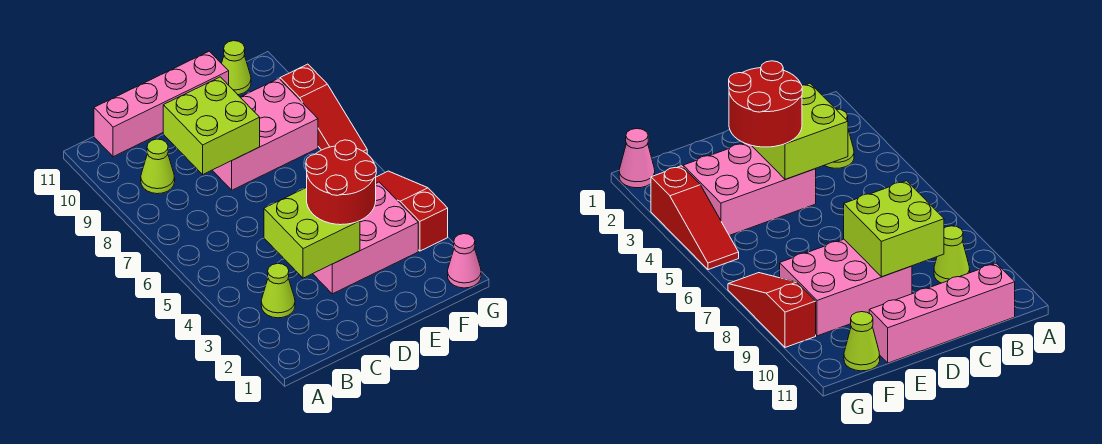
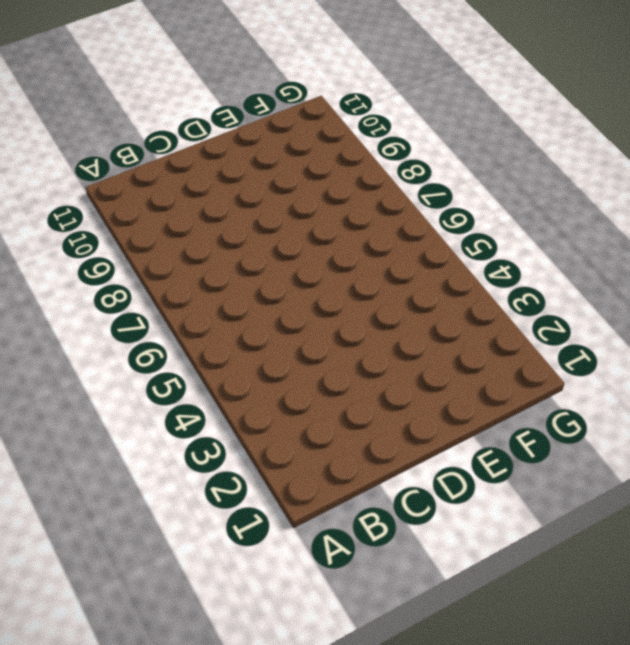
none -> lime cone B3 level 1
none -> lime cone B9 level 1
none -> pink brick B11:E11 level 1

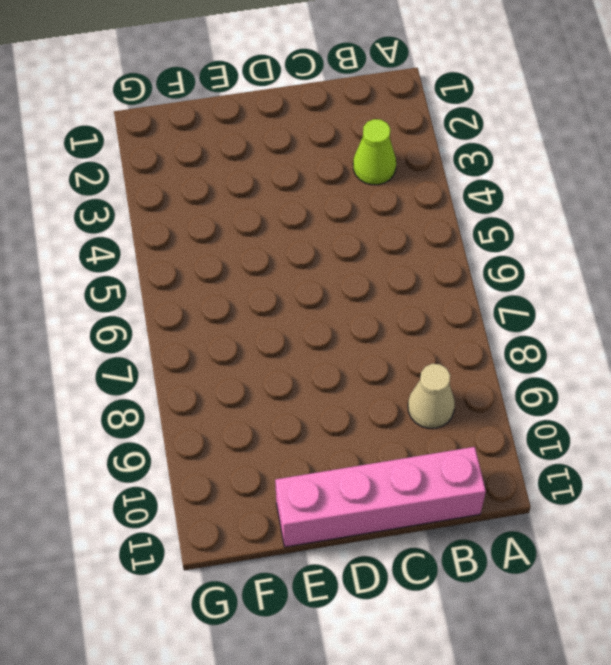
tan cone B9 level 1 -> lime cone B9 level 1
none -> pink brick D3:F4 level 1
none -> pink brick D8:F9 level 1
none -> lime cone F11 level 1

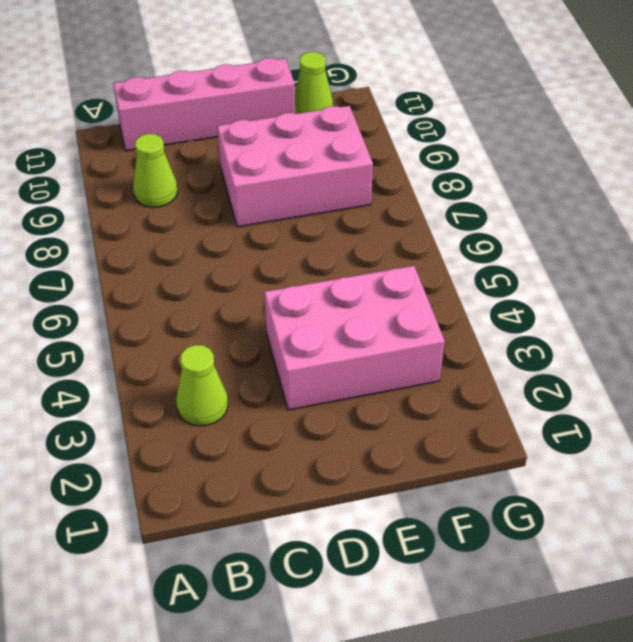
none -> pink cone G1 level 1
none -> red slope G3:G5 level 1 top 3
none -> red slope G7:G9 level 1 top 9

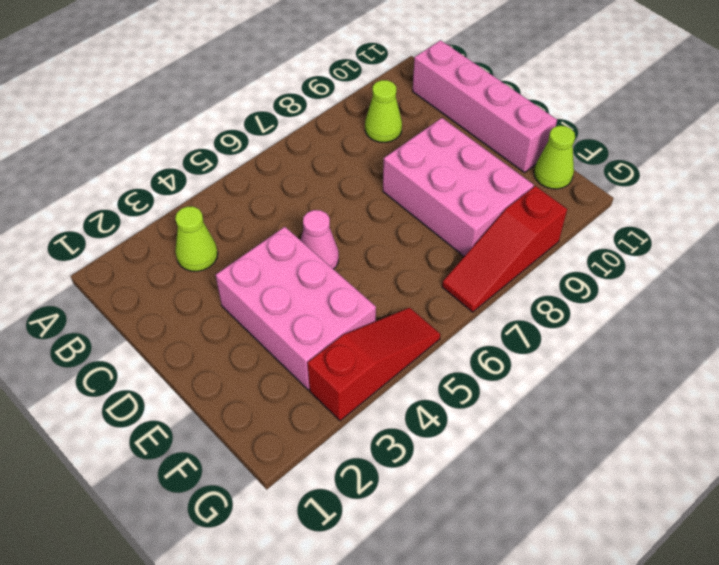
pink cone D5 level 1 -> pink cone G1 level 1
none -> lime brick C3:D4 level 2
none -> lime brick C8:D9 level 2
none -> red round brick D3:E4 level 3

